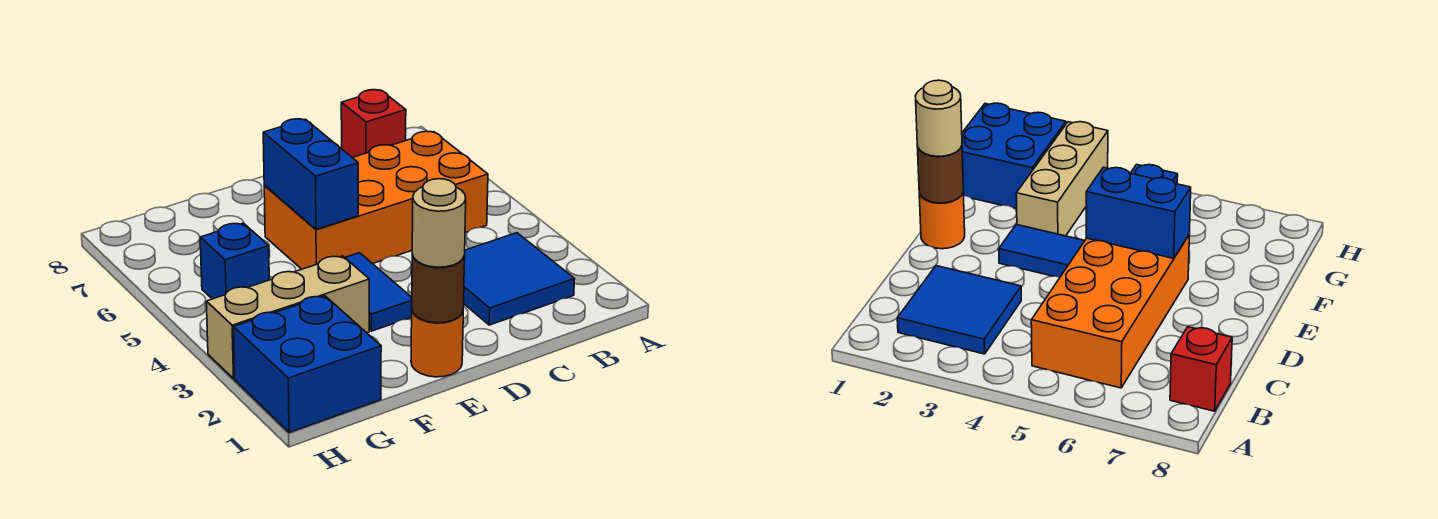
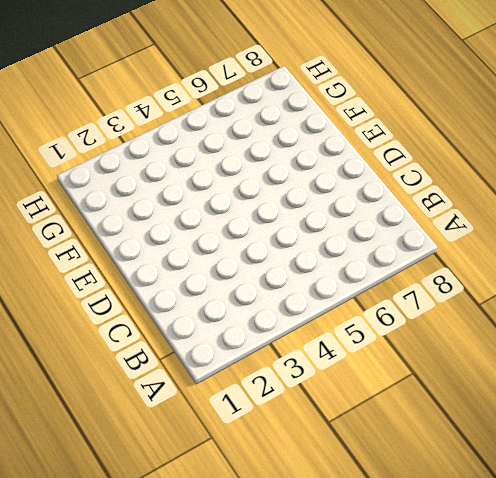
none -> blue tile B2:C3 level 1
none -> orange brick B5:E6 level 1

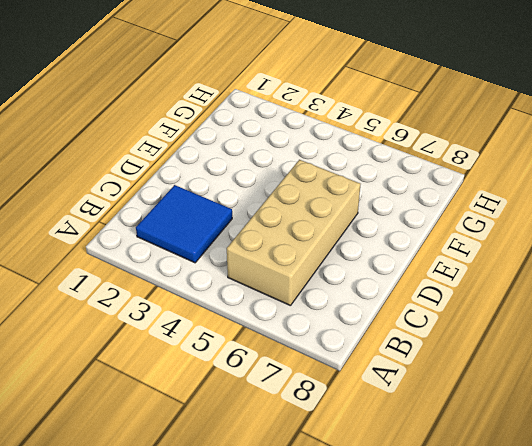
tan brick B5:E6 level 1 -> orange brick B5:E6 level 1
none -> red brick B8 level 1
none -> orange round brick E1 level 1

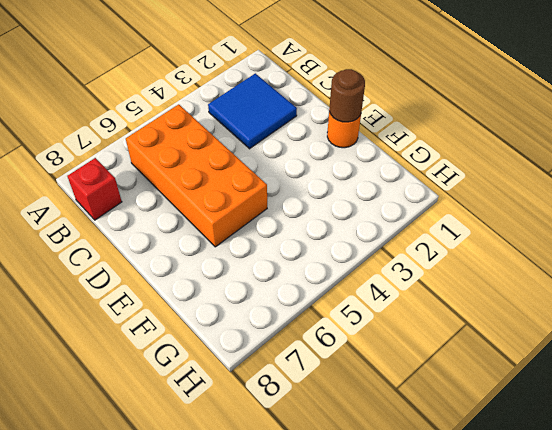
none -> blue tile E3:E4 level 1
none -> tan brick F3:H3 level 1

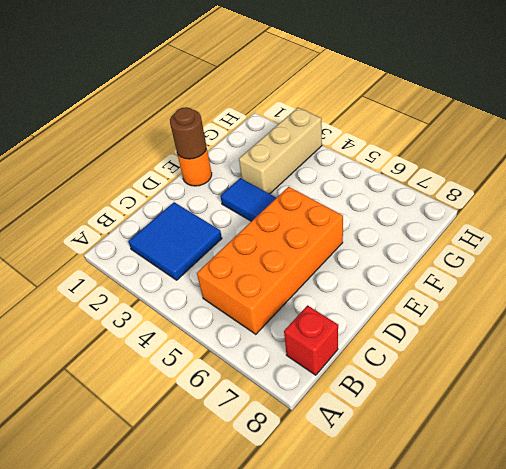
none -> blue brick G1:H2 level 1
none -> blue brick G5 level 1

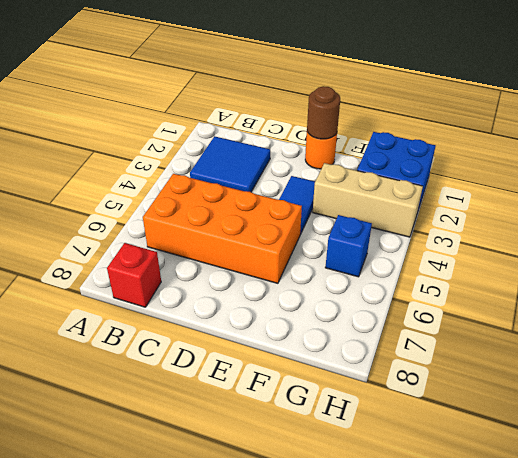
none -> blue brick E5:E6 level 2
none -> tan round brick E1 level 3

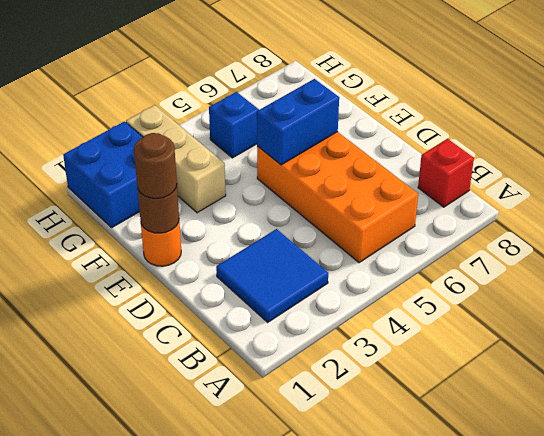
brown round brick E1 level 3 -> tan round brick E1 level 3
none -> blue tile E3:E4 level 1

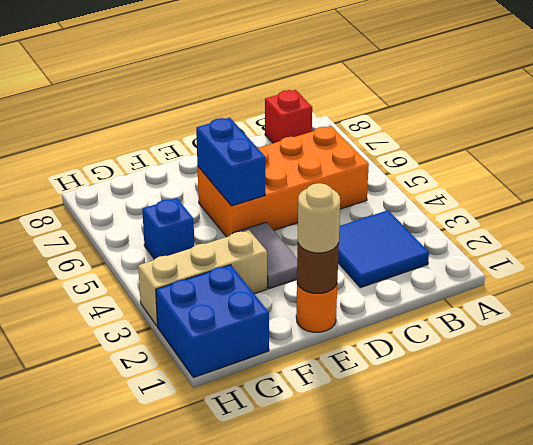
grey tile E3:E4 level 1 -> blue tile E3:E4 level 1

